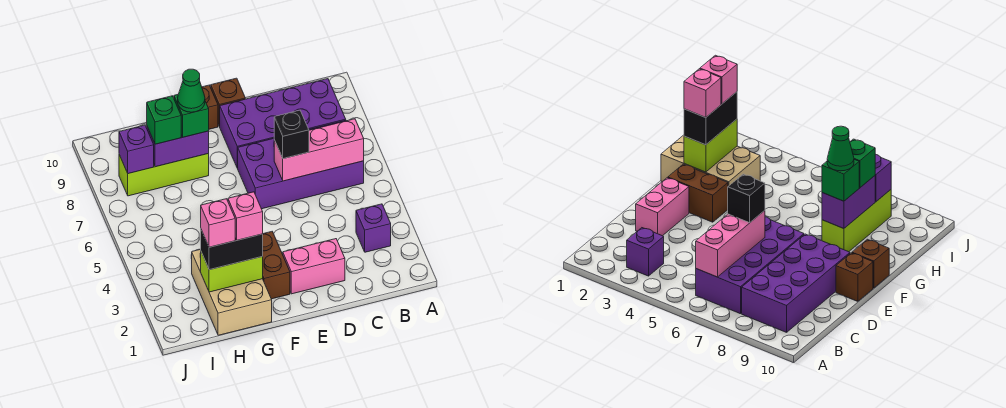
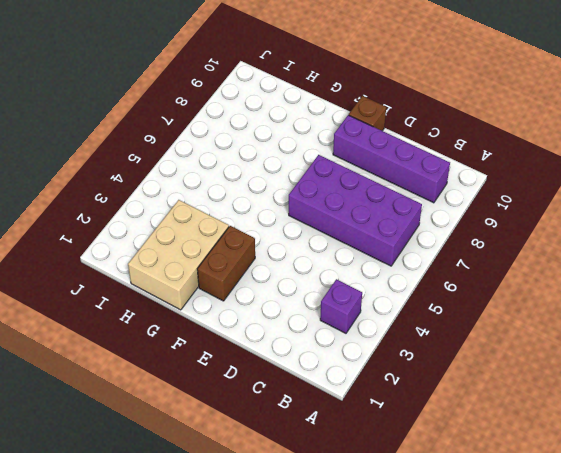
purple brick B9:E9 level 1 -> purple brick B8:E9 level 1
none -> pink brick D2:E2 level 1
none -> brown brick F10 level 1
none -> lime brick G8:I8 level 1

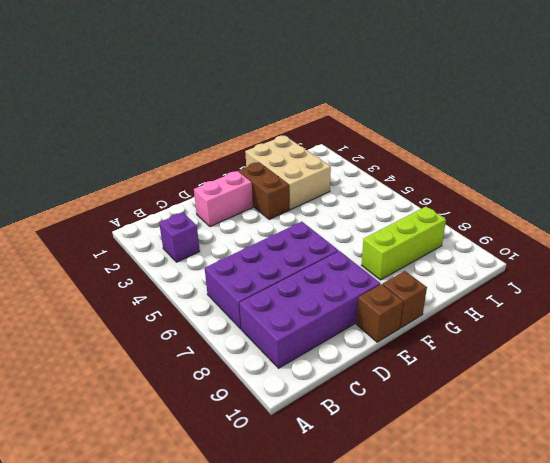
none -> pink brick B6:D6 level 2
none -> lime brick G2:H2 level 2
none -> purple brick G8:H8 level 2

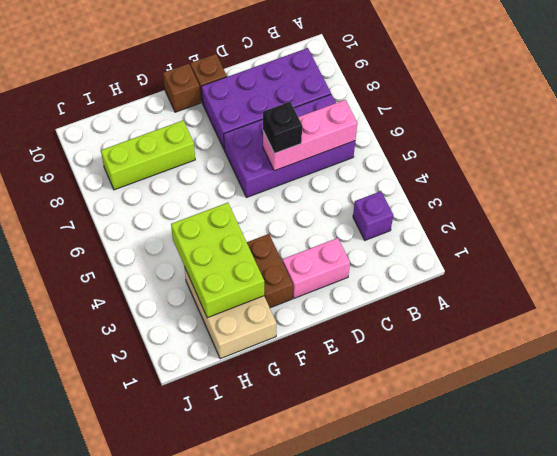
lime brick G2:H4 level 2 -> lime brick G2:H2 level 2
none -> purple brick G8:H8 level 2
none -> purple brick I8 level 2
none -> black brick G2:H2 level 3

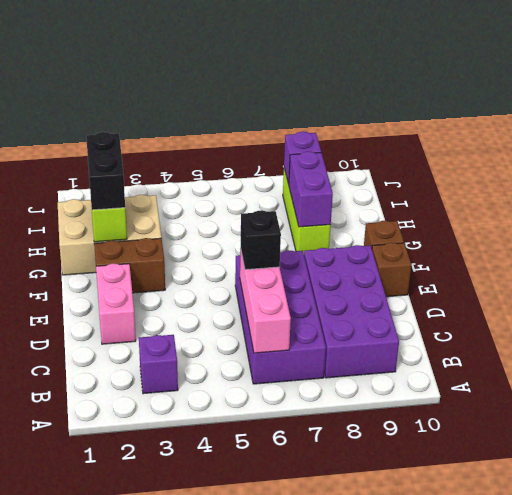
none -> green brick G8 level 3
none -> green brick H8 level 3
none -> pink brick G2 level 4

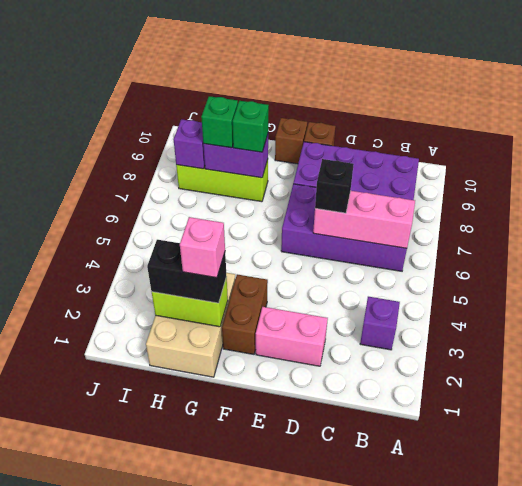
none -> green cone G8 level 4
none -> pink brick H2 level 4

